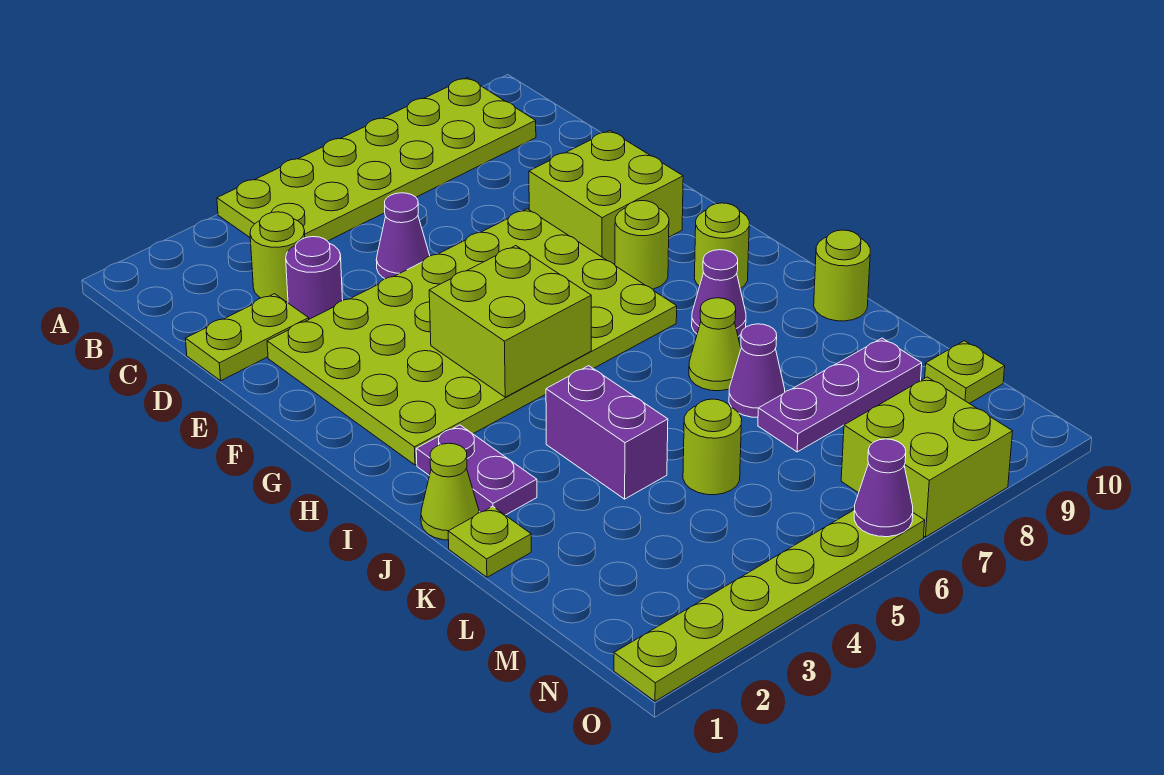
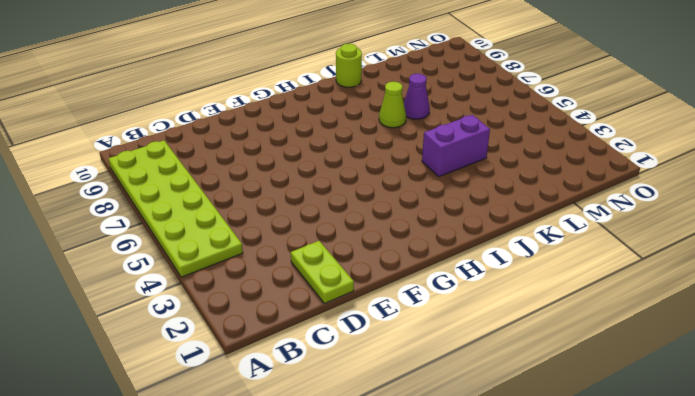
none -> lime round brick C3 level 1
none -> purple round brick D3 level 1
none -> purple cone D5 level 1

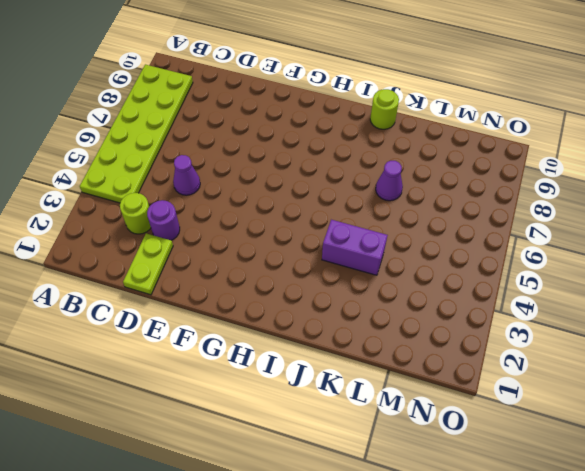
none -> lime plate E2:H7 level 1
none -> lime brick E8:F9 level 1
none -> lime round brick G8 level 1

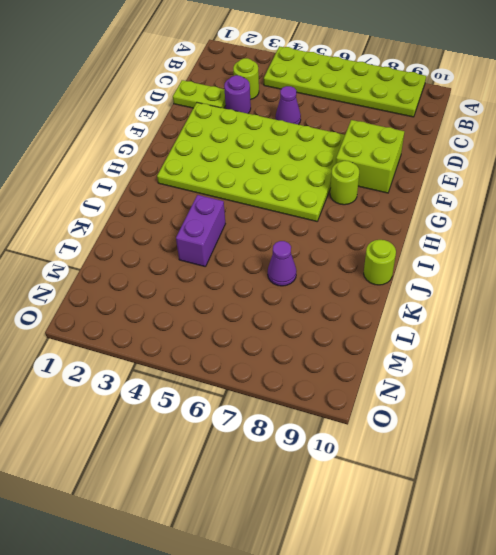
none -> lime round brick H9 level 1
none -> purple plate I2:J2 level 1
none -> purple cone I8 level 1

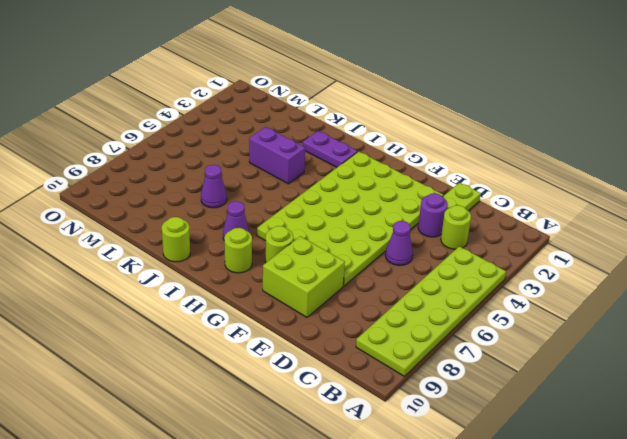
none -> lime cone J1 level 1
none -> lime cone J7 level 1
none -> lime plate K1 level 1

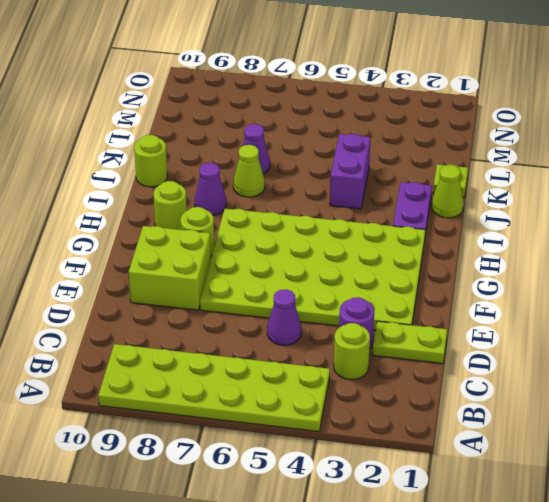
none -> lime round brick L5 level 1
none -> purple plate L7:L9 level 1
none -> lime plate M10 level 1

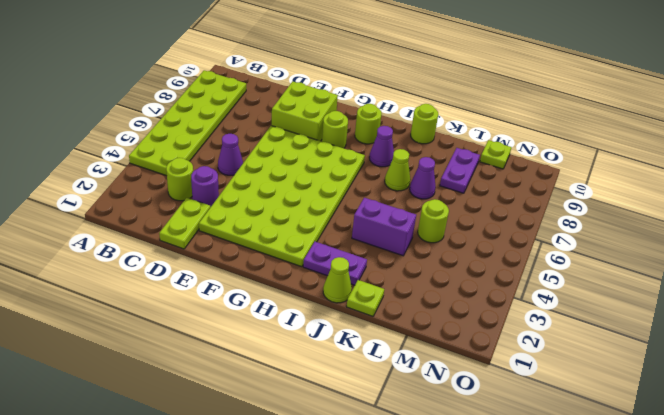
purple plate L8:L9 level 1 -> purple plate L7:L9 level 1
none -> lime brick N7:O8 level 1
none -> lime plate O1:O6 level 1
none -> lime brick G4:H5 level 2

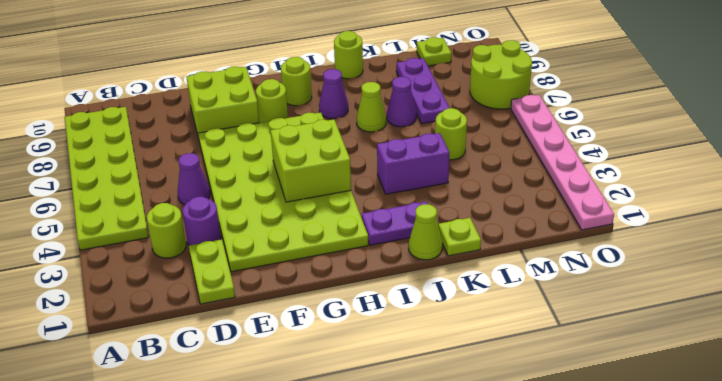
lime round brick N7:O8 level 1 -> lime brick N7:O8 level 1
pink plate O1:O6 level 1 -> lime plate O1:O6 level 1
none -> purple cone O6 level 2

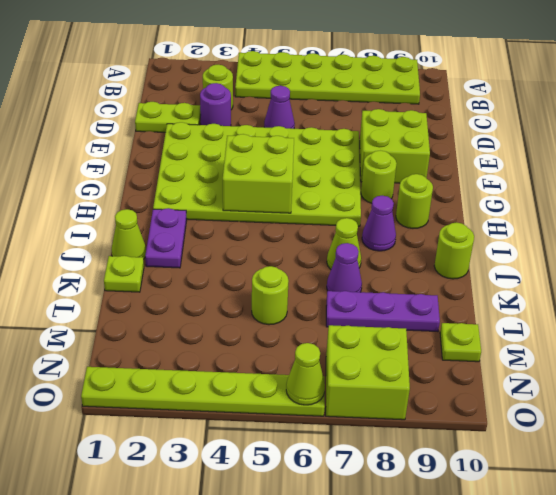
lime cone O6 level 2 -> purple cone O6 level 2
none -> purple brick J4:K4 level 1

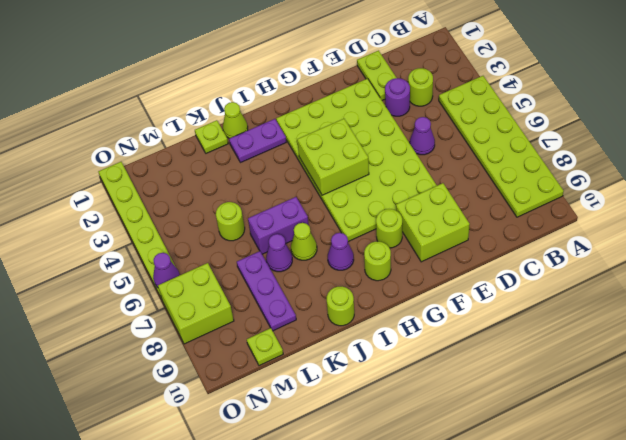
purple brick J6:K6 level 1 -> purple brick J4:K4 level 1

